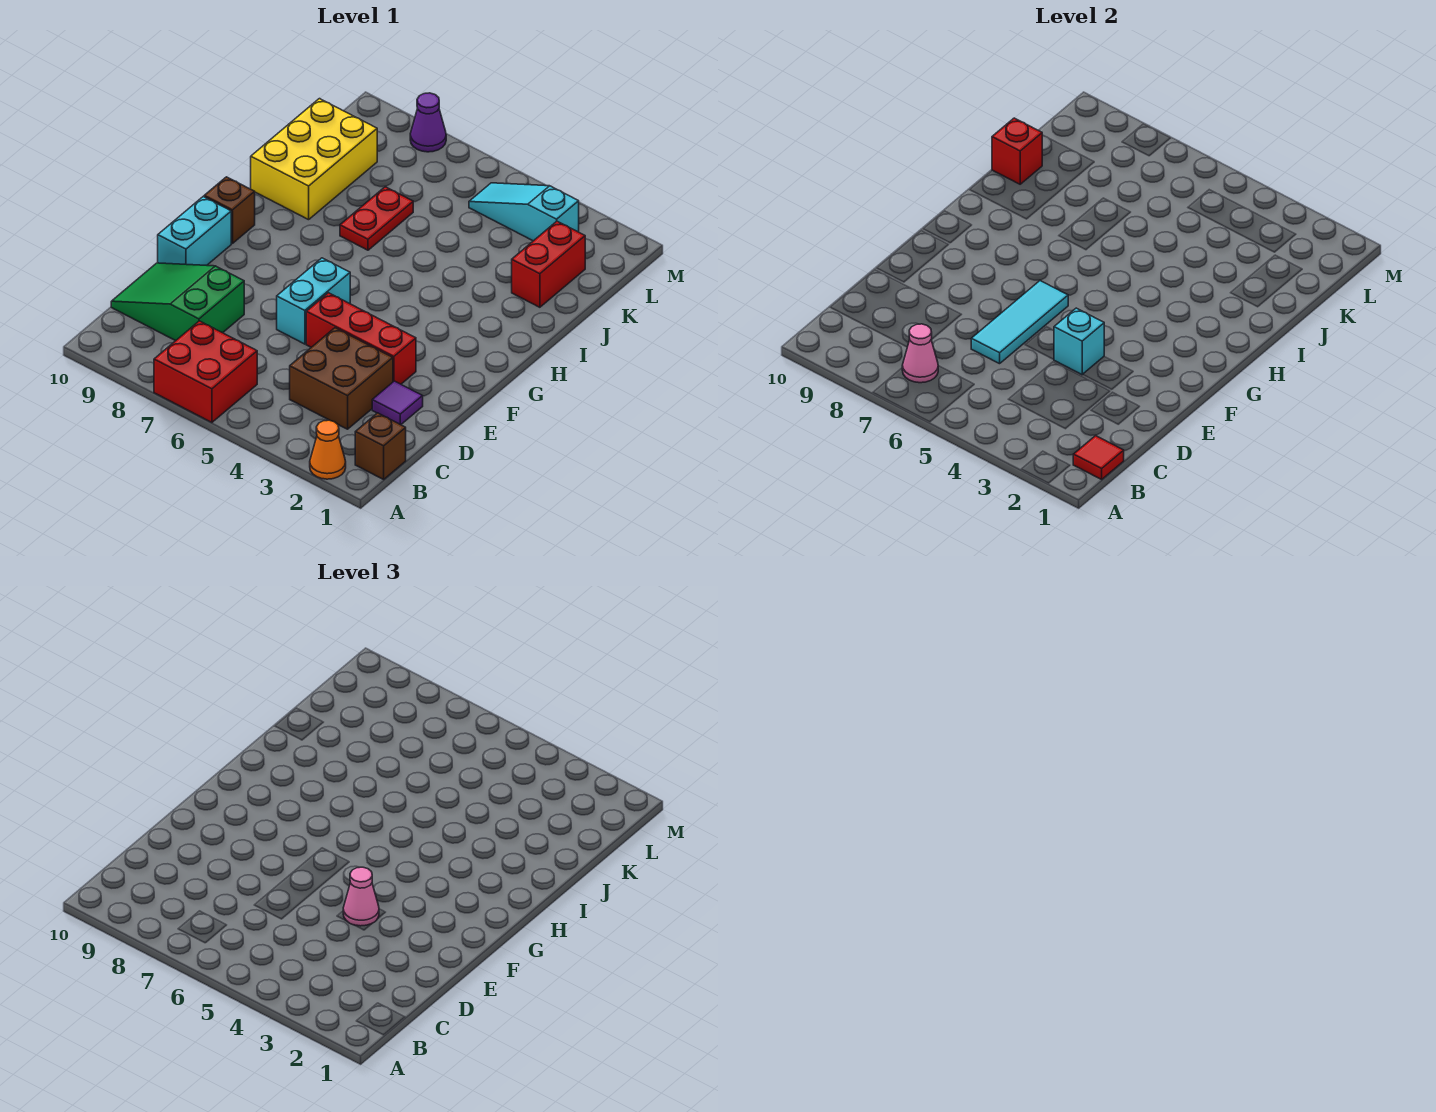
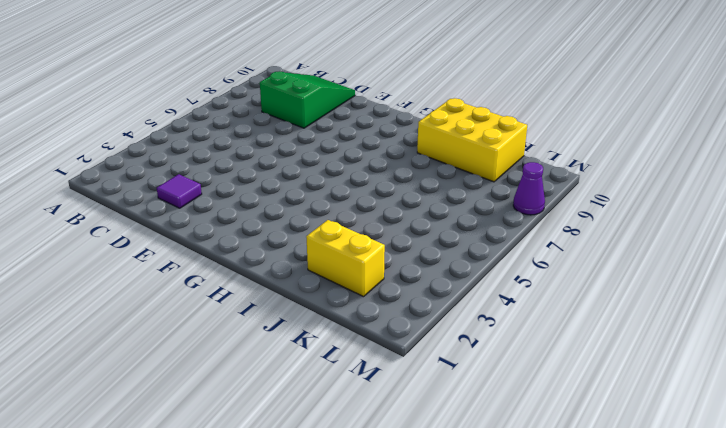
yellow brick J2:K2 level 1 -> red brick J2:K2 level 1
none -> orange cone A2 level 1
none -> red brick A6:B7 level 1
none -> brown brick B1 level 1

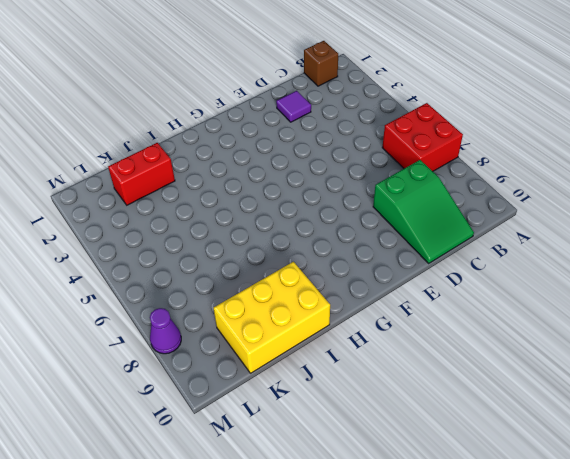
none -> orange cone A2 level 1
none -> brown brick C3:D4 level 1
none -> red brick E3:E5 level 1

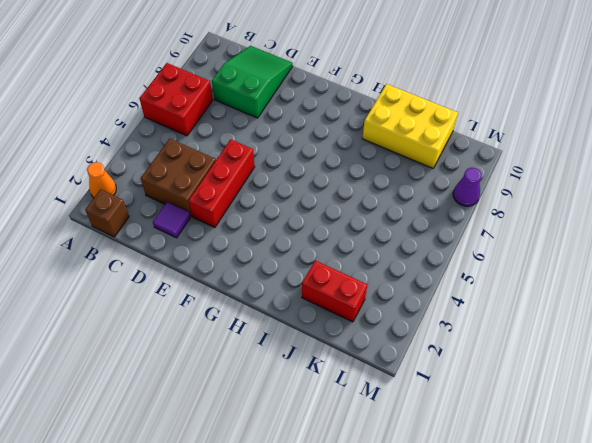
none -> cyan brick E6:F6 level 1
none -> cyan brick E10:F10 level 1
none -> brown brick G10 level 1

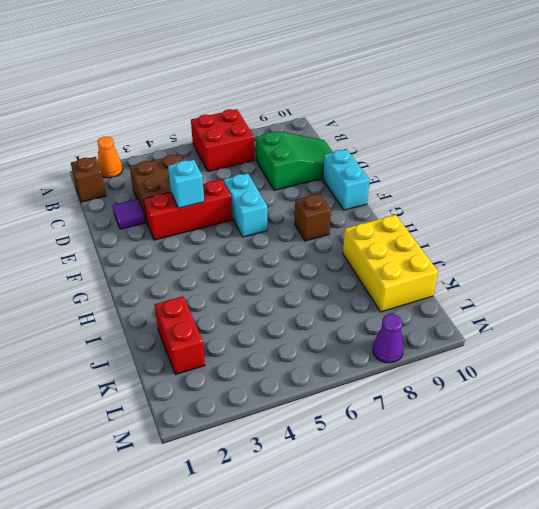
brown brick G8 level 1 -> brown brick G10 level 1
none -> red plate I7:J7 level 1
none -> cyan slope L3:L5 level 1 top 3
none -> red tile B1 level 2

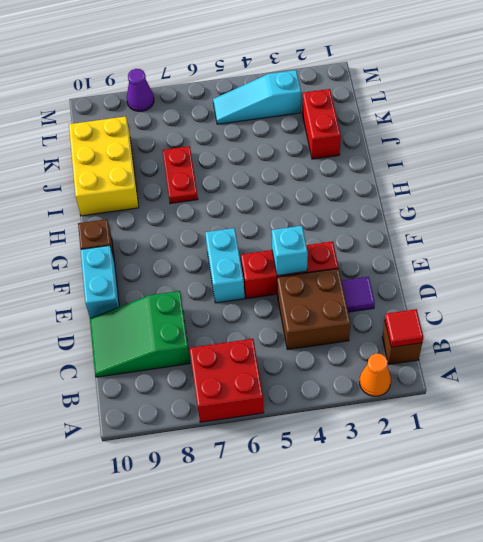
none -> pink cone B7 level 2
none -> cyan tile D6:F6 level 2
none -> red brick J10 level 2

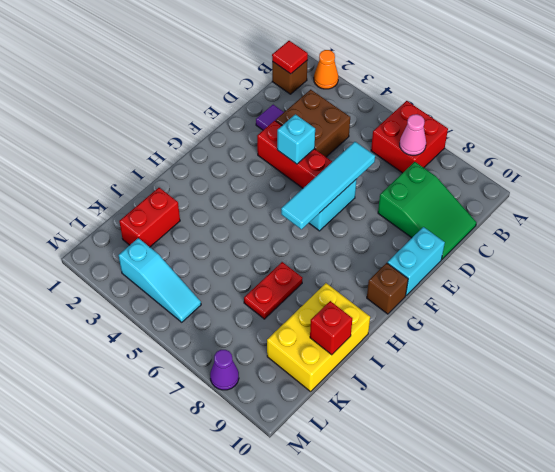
cyan tile D6:G6 level 2 -> cyan tile D6:F6 level 2
none -> pink cone E4 level 3

